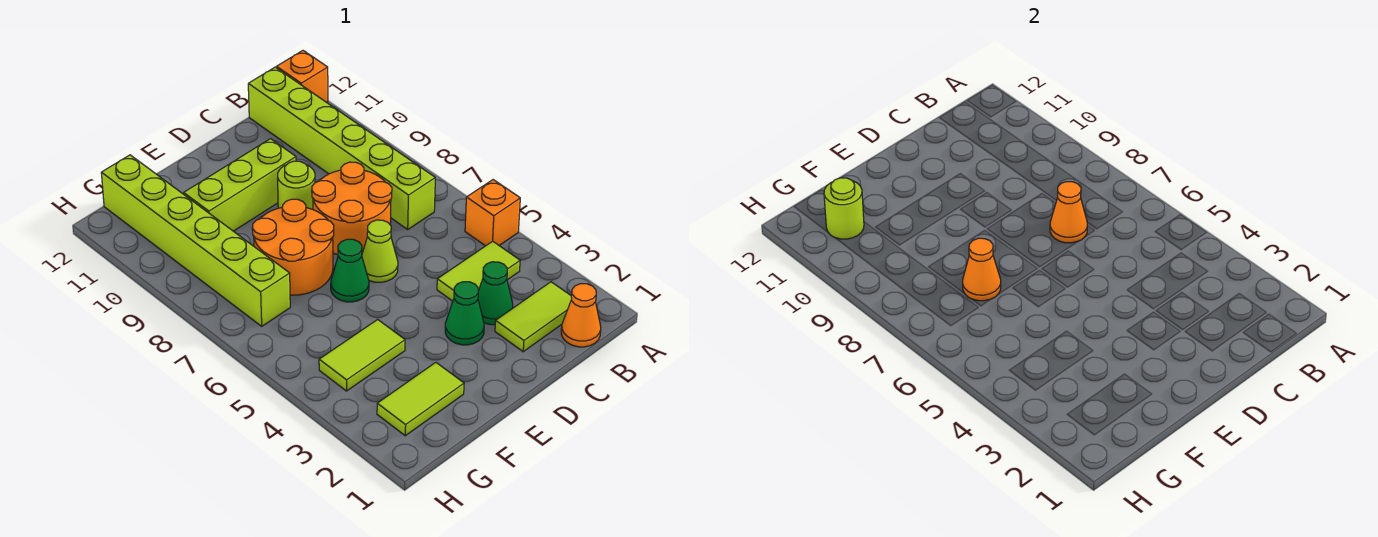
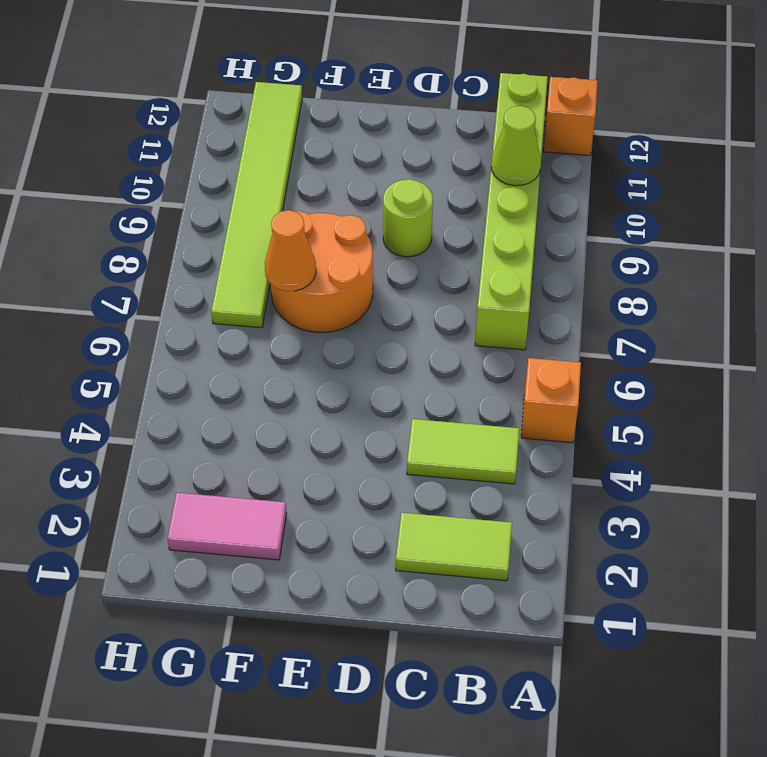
lime cone B10 level 2 -> lime cone D6 level 1
pink tile F2:G2 level 1 -> lime tile F2:G2 level 1
lime tile G7:G12 level 1 -> lime brick G7:G12 level 1
none -> orange cone B1 level 1
none -> green cone C3 level 1
none -> orange round brick C7:D8 level 1

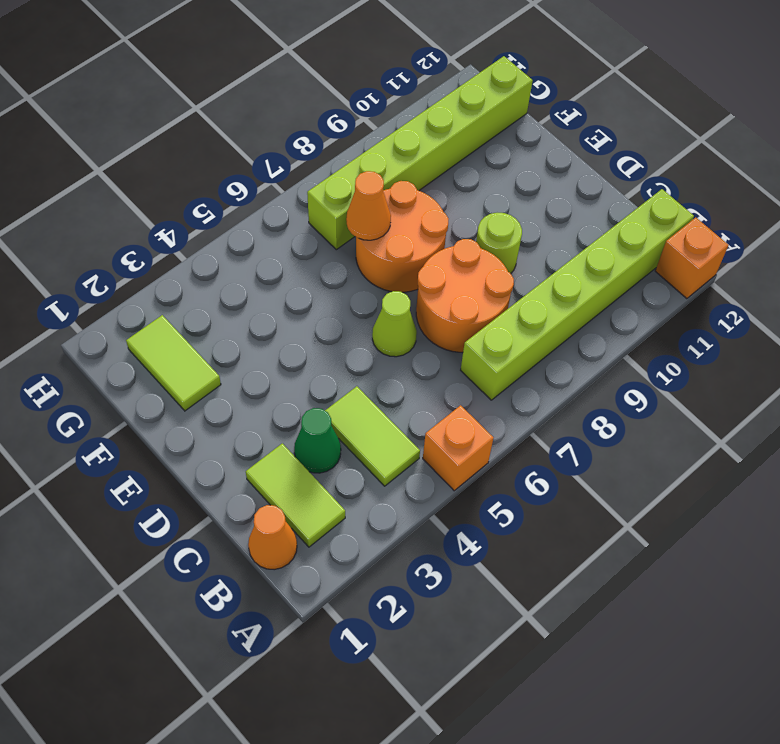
none -> green cone D3 level 1
none -> lime brick D10:F10 level 1
none -> green cone E6 level 1

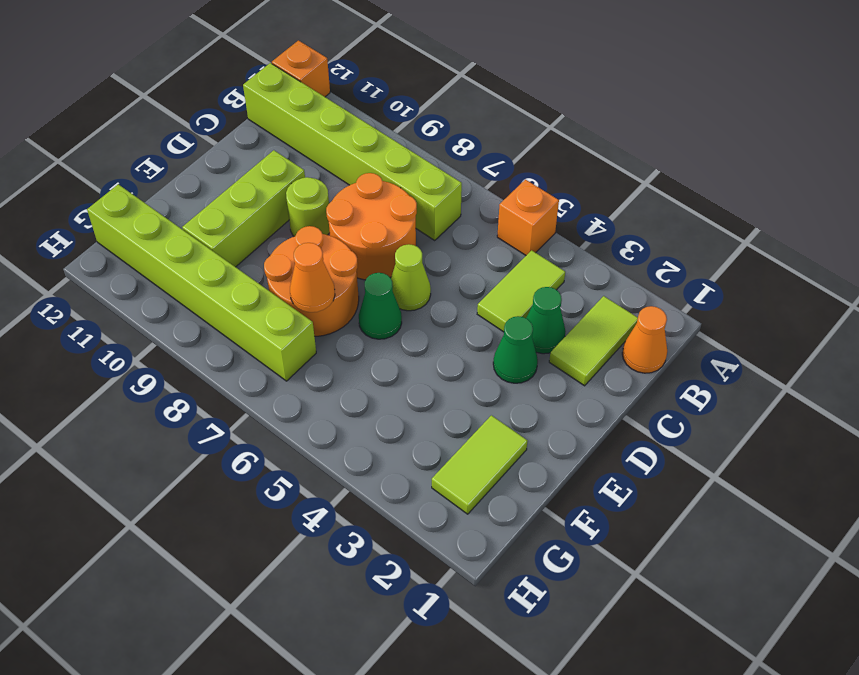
none -> lime tile F4:G4 level 1
none -> orange cone C7 level 2
none -> lime round brick G11 level 2

